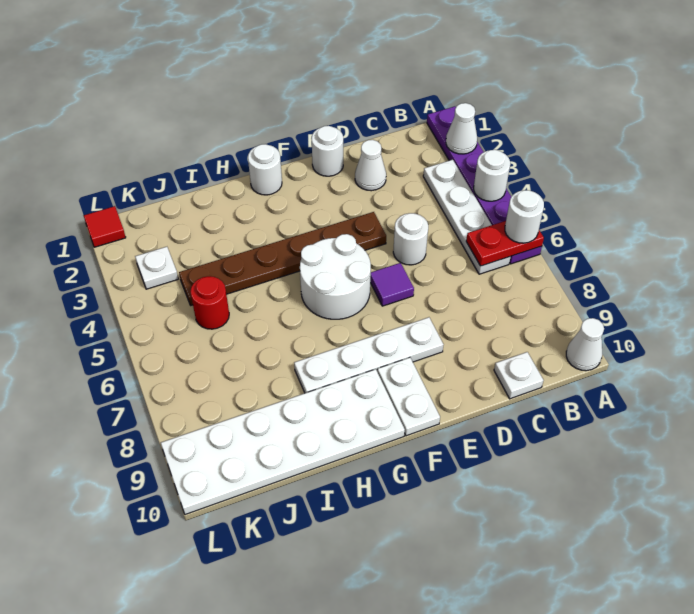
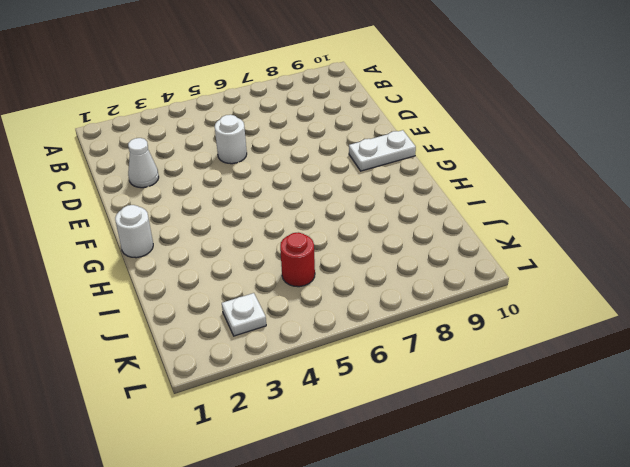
none -> purple plate A1:A6 level 1
none -> white cone A10 level 1
none -> white plate B3:B6 level 1

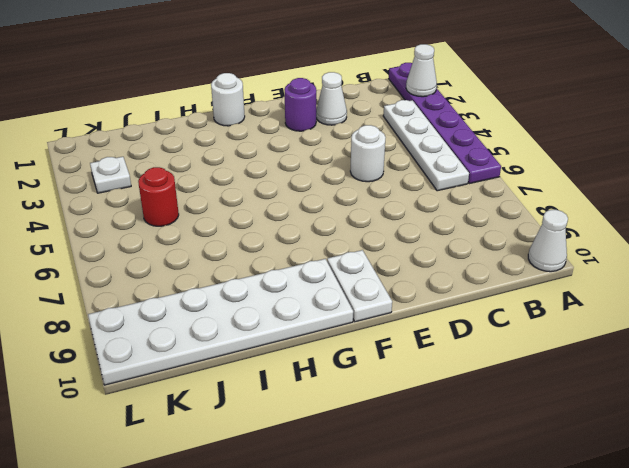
purple round brick E2 level 1 -> none
none -> white plate C10 level 1
none -> white round brick E1 level 1
none -> brown plate E4:J4 level 1

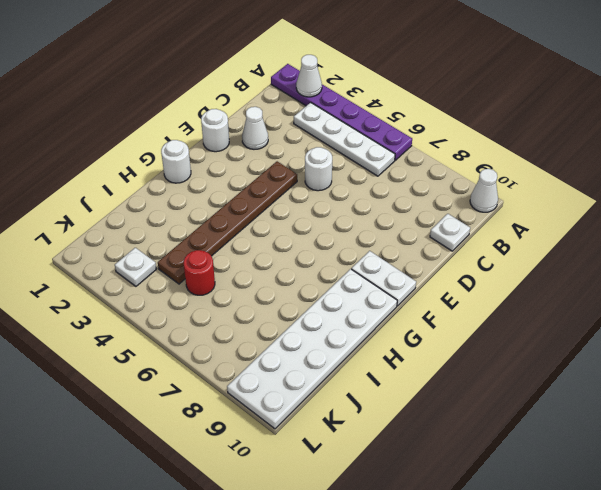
none -> purple tile E6 level 1
none -> white plate E8:H8 level 1
none -> white round brick F5:G6 level 1

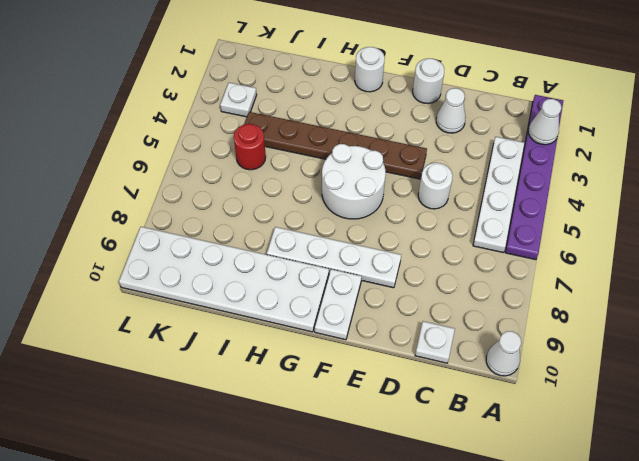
none -> purple tile E6 level 1
none -> red tile L1 level 1
none -> white round brick A4 level 2

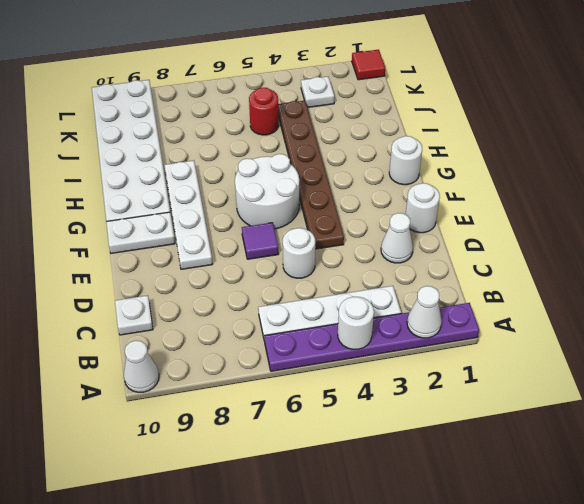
none -> red plate A6:B6 level 2
none -> white round brick A6 level 3

